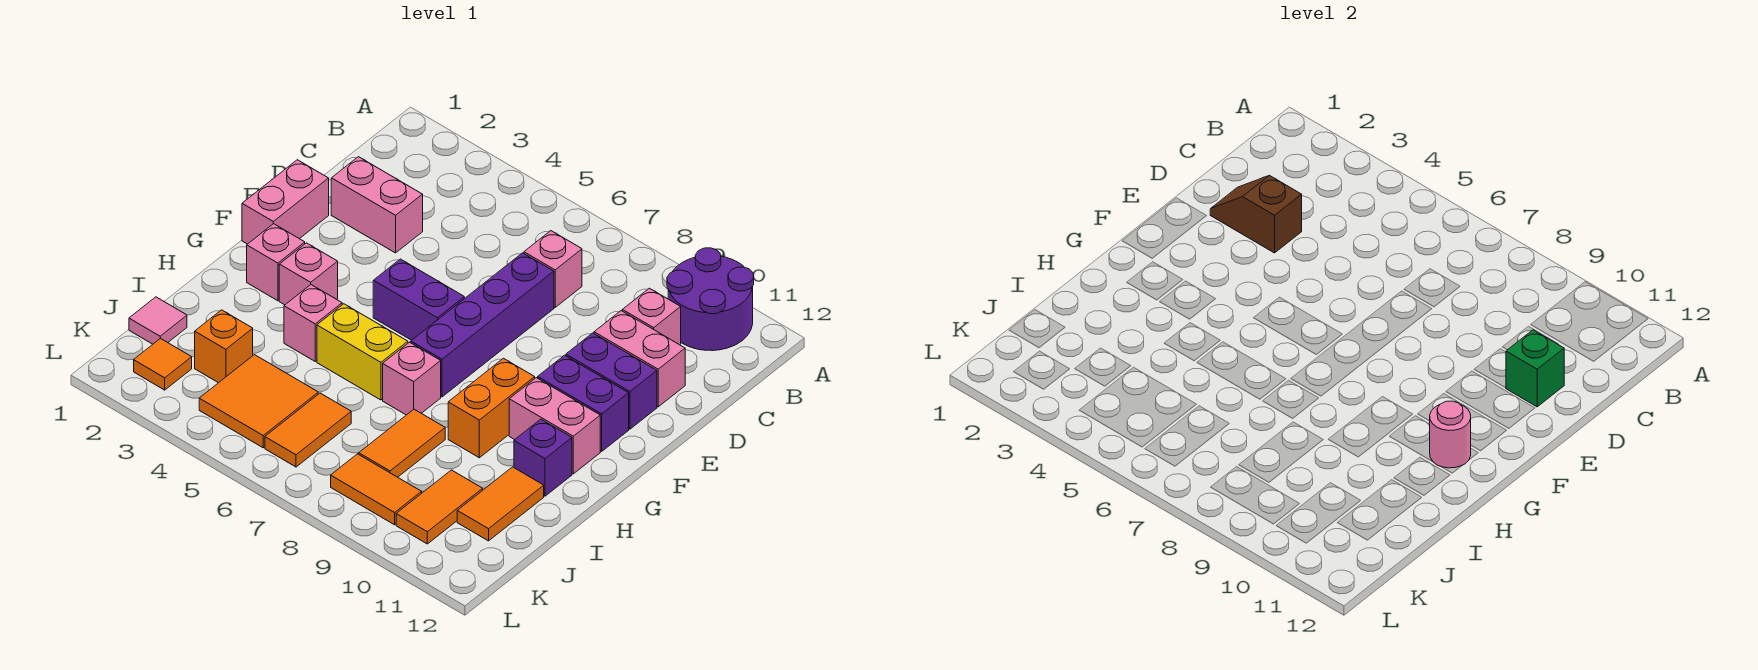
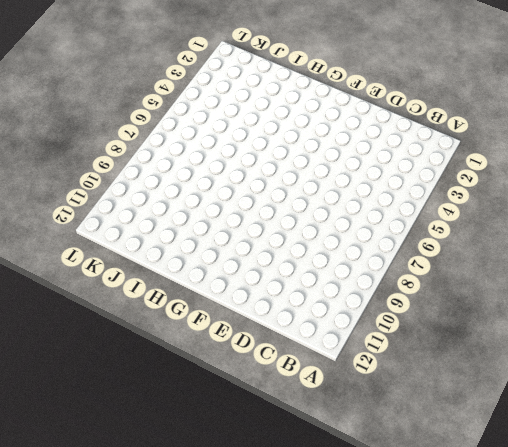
none -> purple round brick A10:B11 level 1
none -> pink brick C7 level 1
none -> pink brick C10 level 1
none -> pink brick D2:D3 level 1

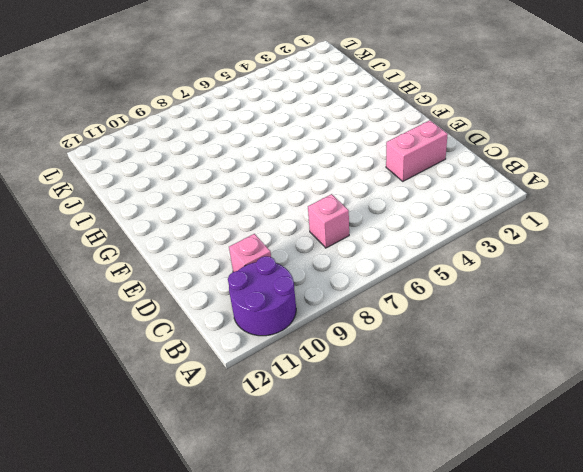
none -> purple brick D7:G7 level 1
none -> pink brick D10:D11 level 1
none -> pink brick E1:F1 level 1
none -> purple brick E10:E11 level 1

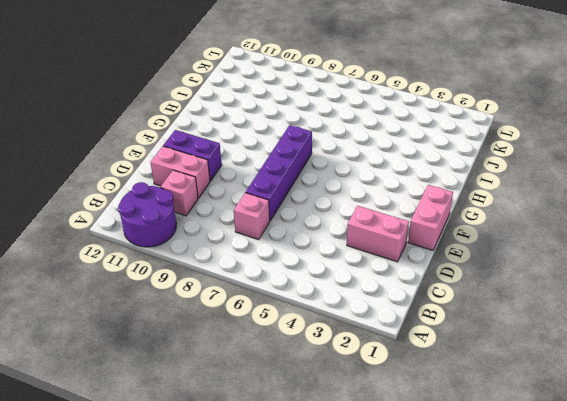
none -> purple brick F5:F6 level 1
none -> purple brick F10:F11 level 1
none -> pink brick G2 level 1
none -> pink brick G3 level 1

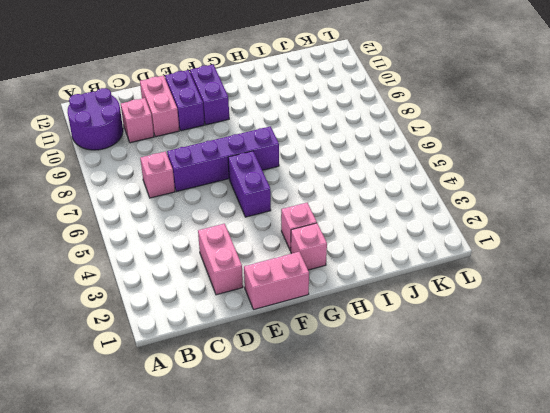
none -> orange brick G9:H9 level 1
none -> pink brick G10:G11 level 1
none -> pink brick H4 level 1
none -> yellow brick H5:H6 level 1

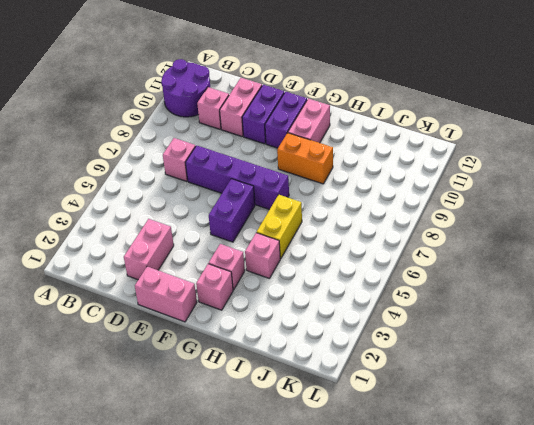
none -> pink brick H7 level 1
none -> purple brick H11 level 1
none -> orange tile I8:J8 level 1
none -> orange tile I11:J11 level 1

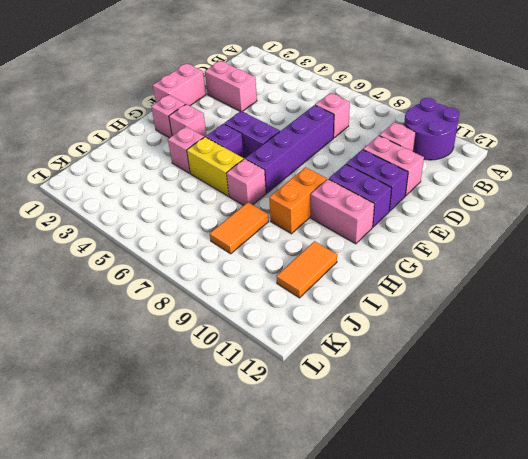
purple brick G5 level 1 -> purple brick H11 level 1
none -> pink tile J1 level 1
none -> orange brick J3 level 1
none -> orange tile J4:K5 level 1
none -> orange tile J6:K6 level 1

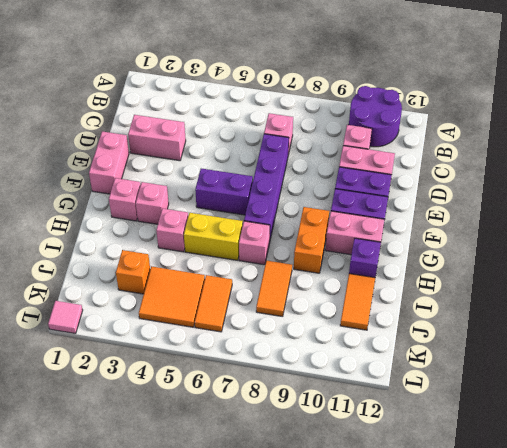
pink tile L1 level 1 -> pink tile J1 level 1
none -> orange tile J10:K10 level 1
none -> orange tile K2 level 1
none -> orange tile K8:K9 level 1
none -> brown slope D2:D3 level 2 top 3

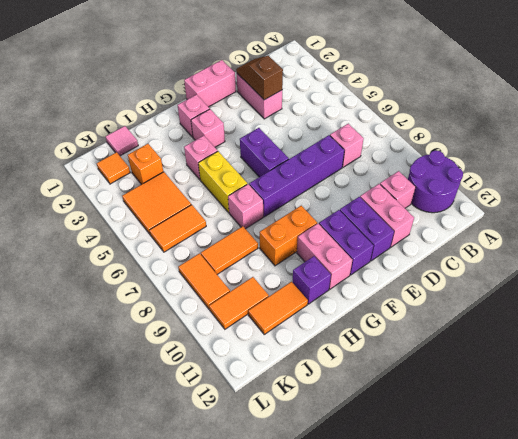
none -> green brick D11 level 2
none -> pink round brick G11 level 2

